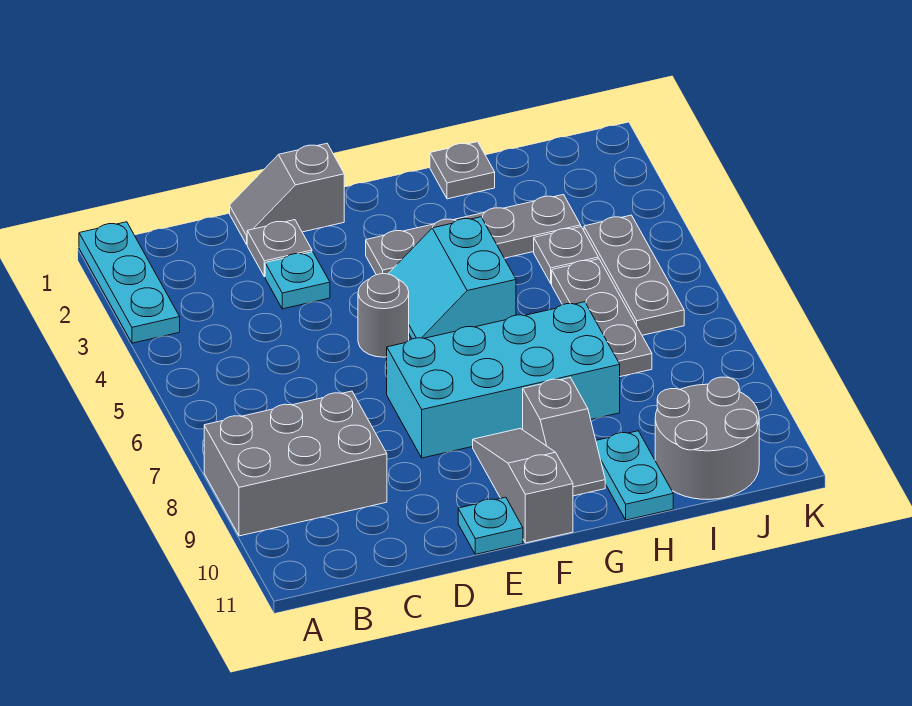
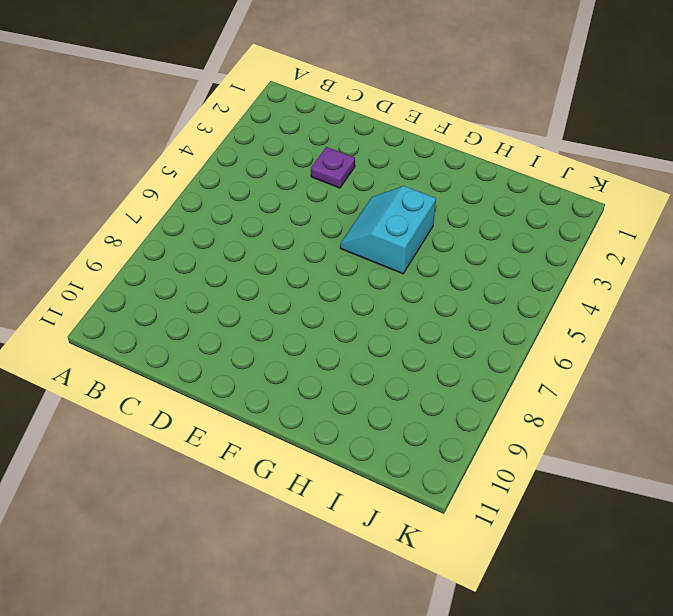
purple plate D3 level 1 -> cyan plate D3 level 1
none -> cyan plate A1:A3 level 1
none -> grey brick A8:C9 level 1
none -> grey slope D1:E1 level 1 top E

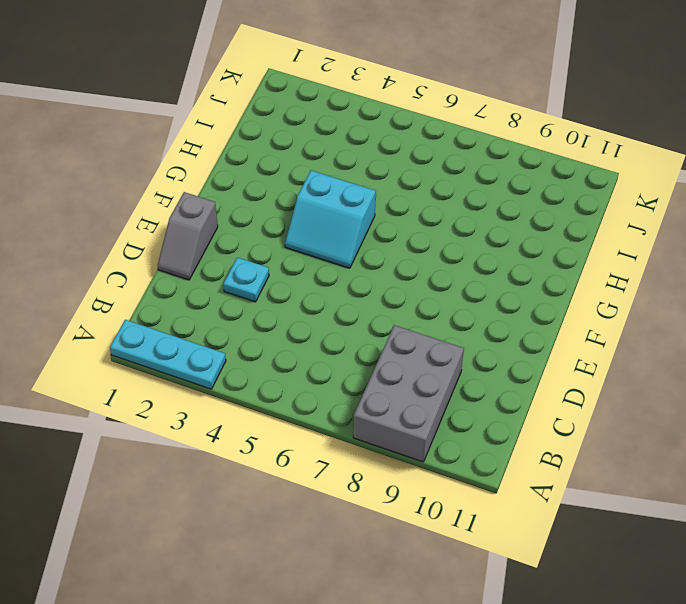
none -> grey plate D2 level 1
none -> grey round brick E5 level 1
none -> cyan brick E7:H8 level 1

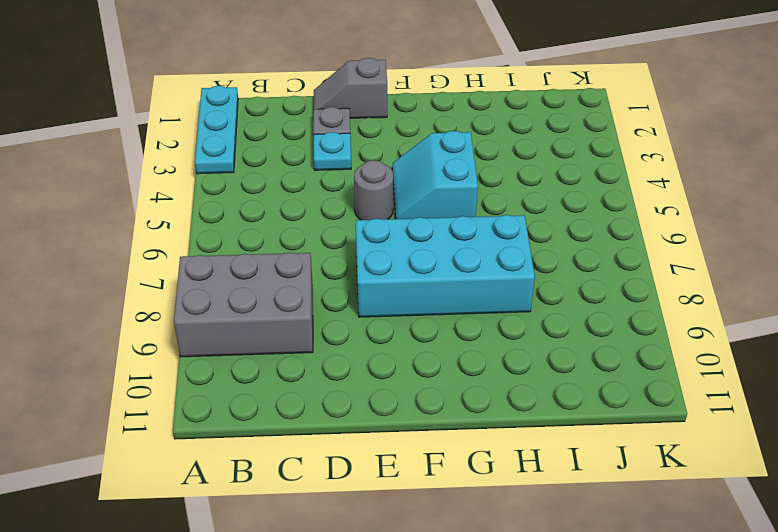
none -> cyan plate E11 level 1
none -> grey plate F3:I3 level 1
none -> grey slope F9:F11 level 1 top 11

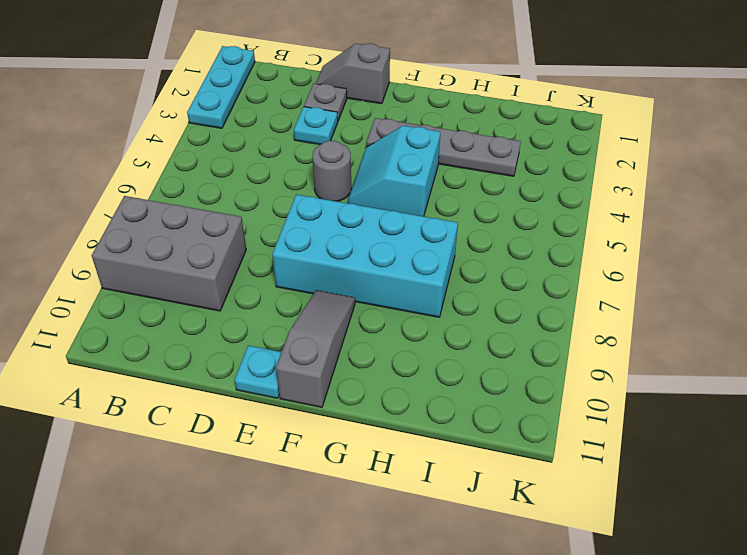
none -> grey slope G9:G10 level 1 top 9
none -> grey plate H1 level 1
none -> cyan plate H10:H11 level 1

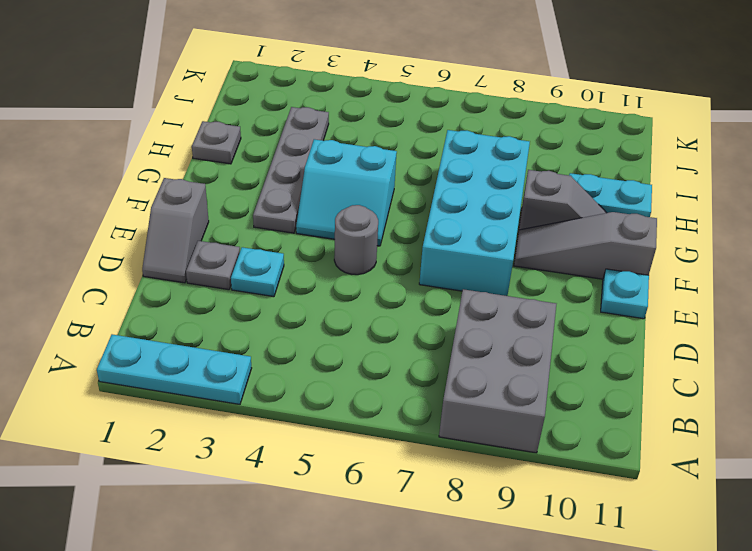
none -> grey plate I4 level 1
none -> grey plate I5:I7 level 1
none -> grey round brick I10:J11 level 1

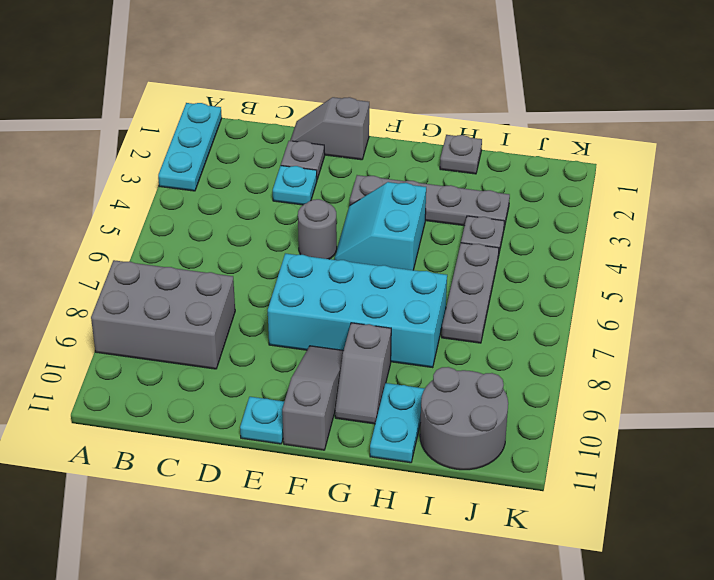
none -> grey plate J4:J6 level 1

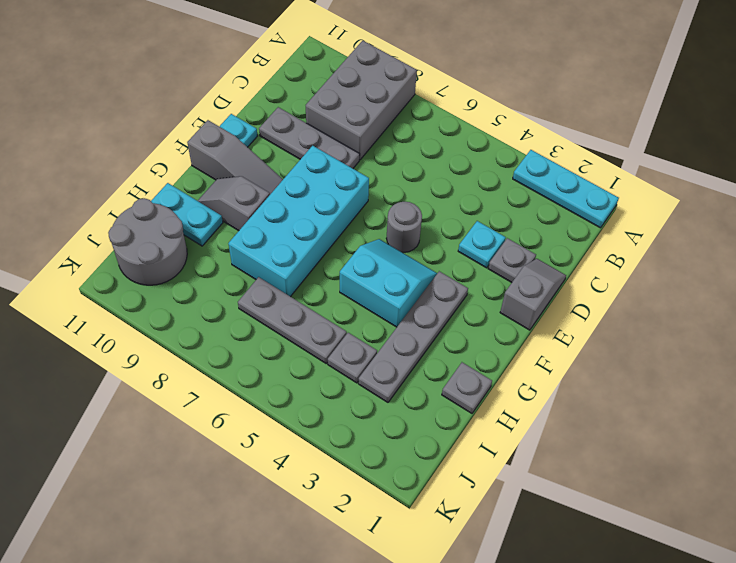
grey plate D8:D10 level 1 -> grey plate J4:J6 level 1

